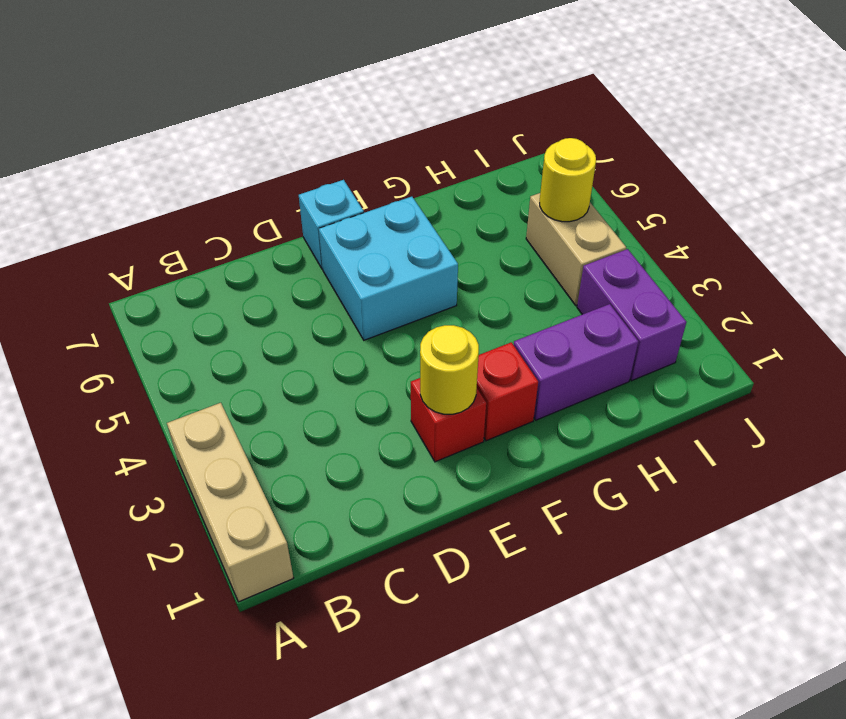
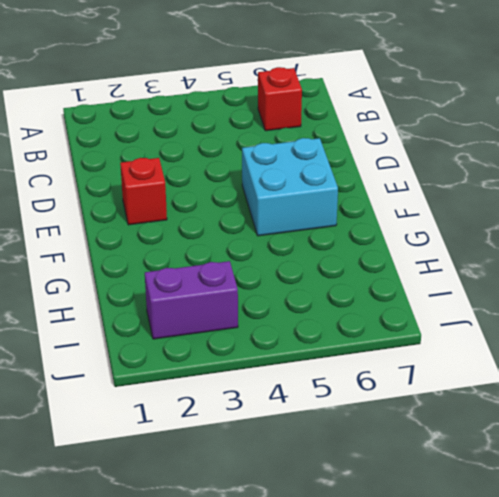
red brick B6 level 1 -> red brick F2 level 1
none -> tan brick A1:A3 level 1
none -> cyan brick E7 level 1

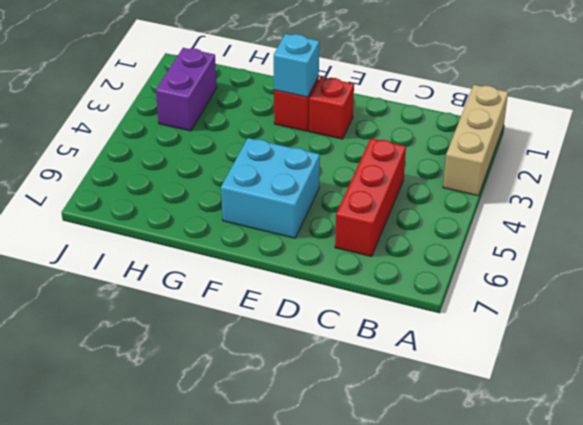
red brick C4:C6 level 1 -> none
cyan brick F2 level 2 -> cyan brick E7 level 1
none -> purple brick G2:H2 level 1
none -> tan brick I4:I5 level 1

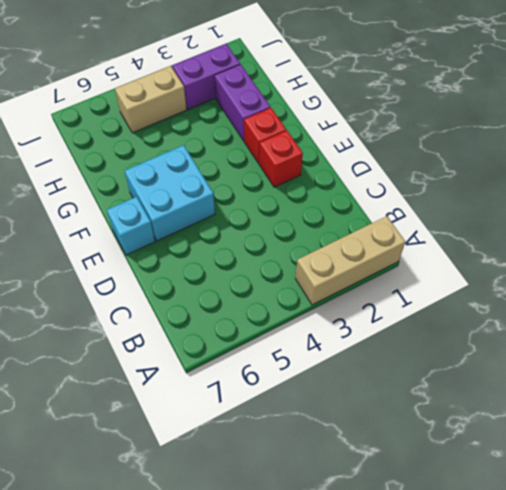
none -> yellow round brick E2 level 2
none -> yellow round brick I5 level 2

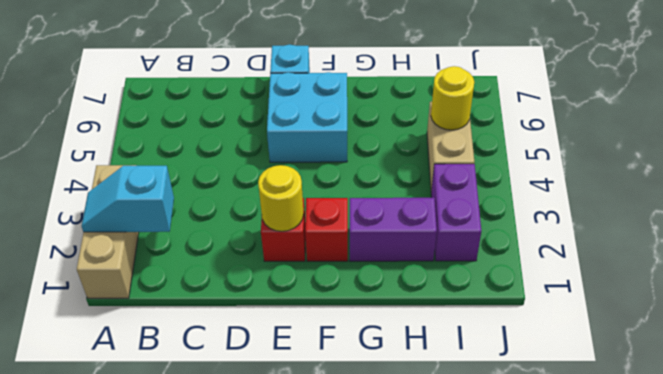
cyan slope A2:B2 level 2 top B -> none

